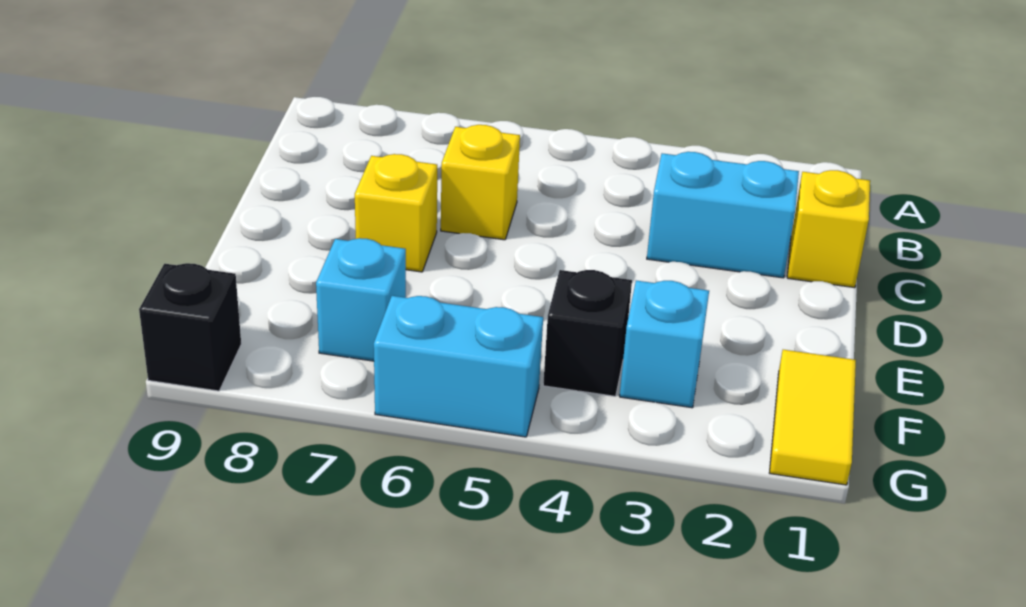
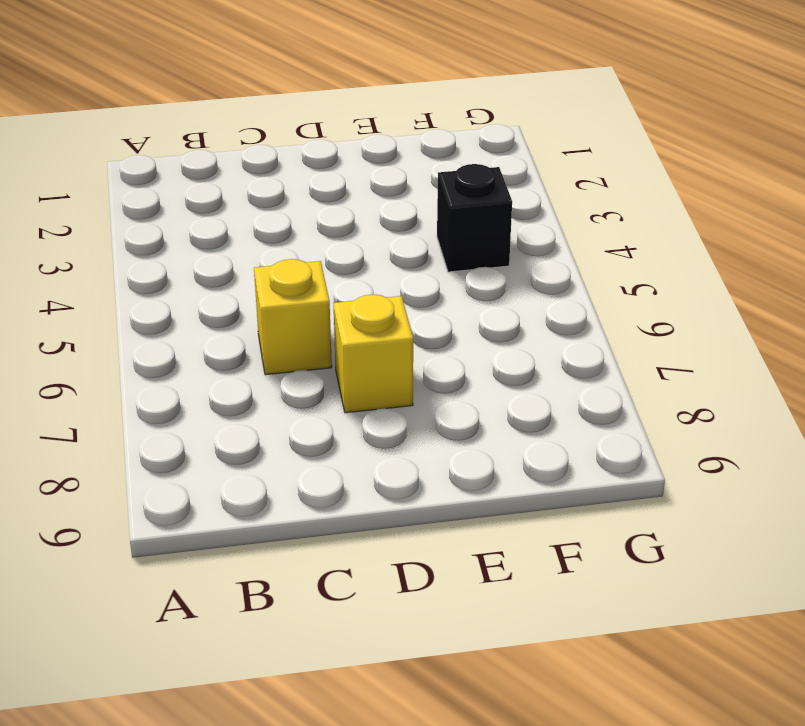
none -> yellow brick C1 level 1
none -> cyan brick C2:C3 level 1

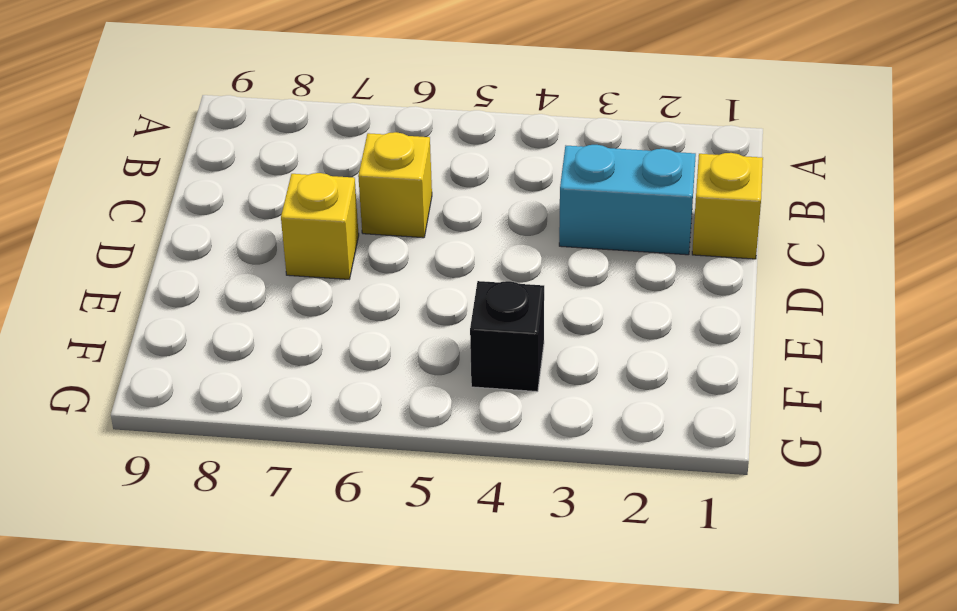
none -> yellow tile F1:G1 level 1
none -> cyan brick F3 level 1

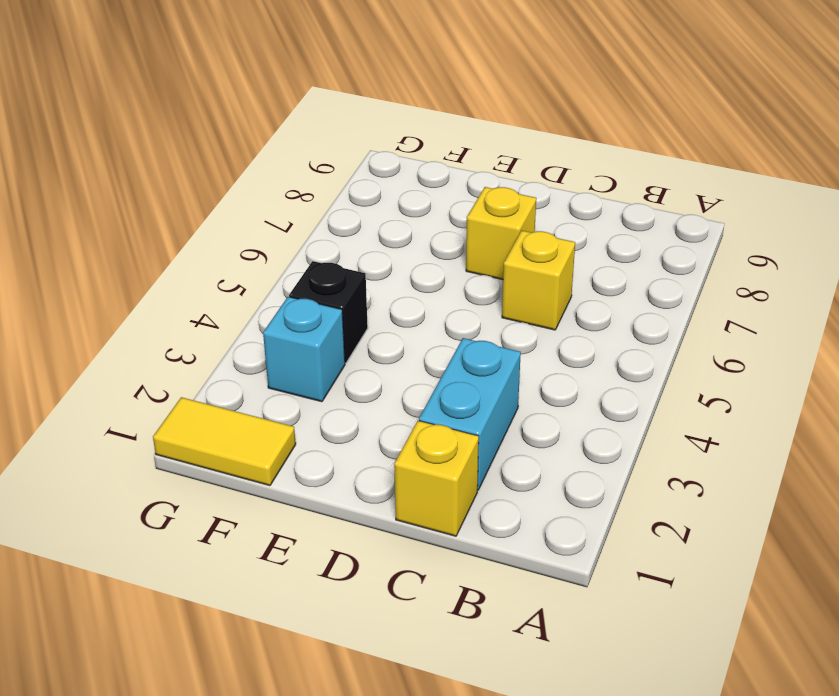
none -> cyan brick F7 level 1
none -> cyan brick G5:G6 level 1

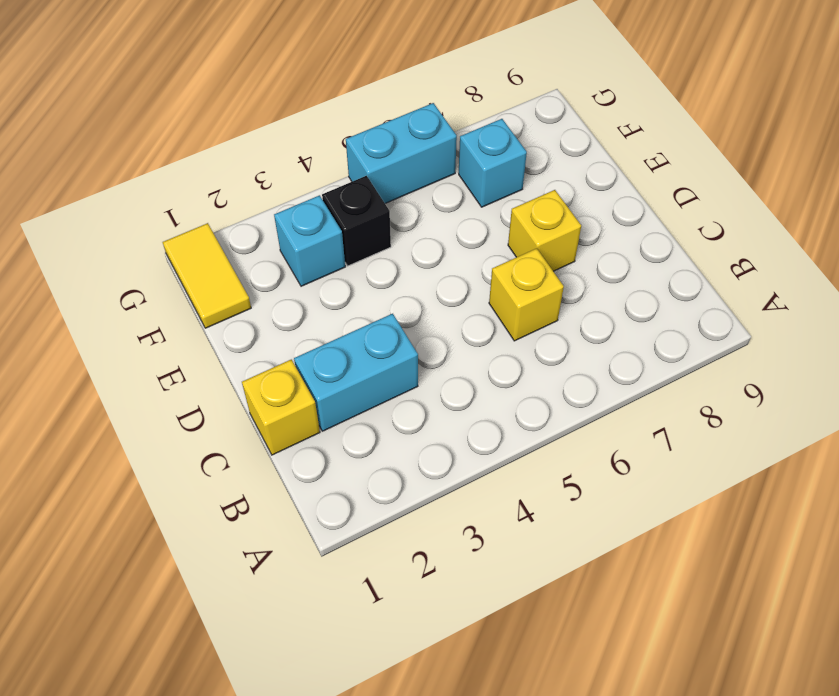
none -> black brick G9 level 1

